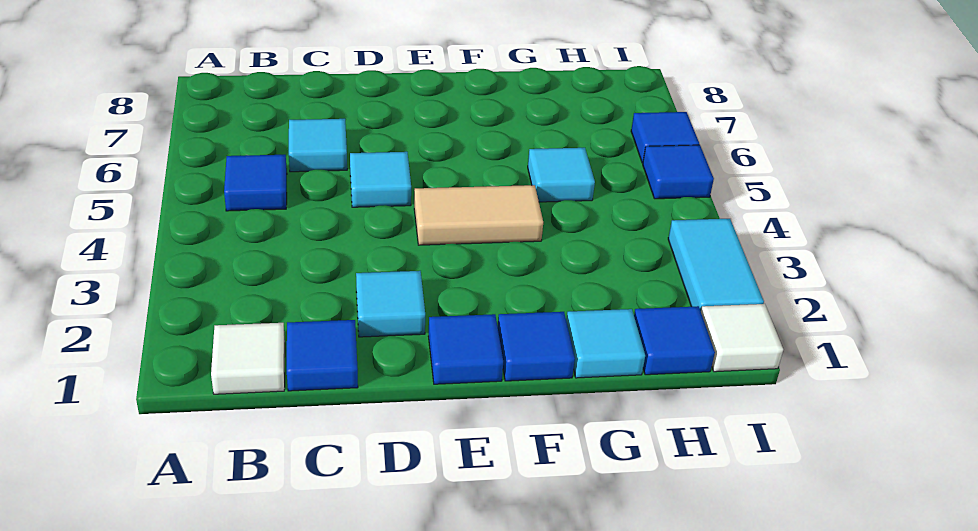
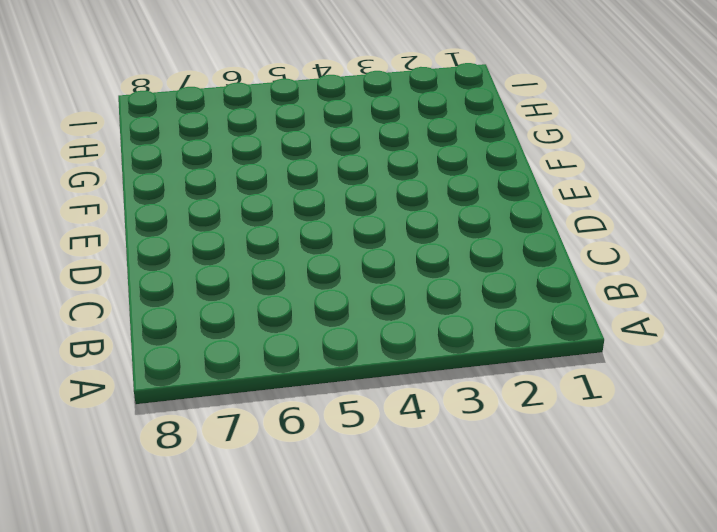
none -> white tile B1 level 1
none -> blue tile B5 level 1
none -> blue tile C1 level 1

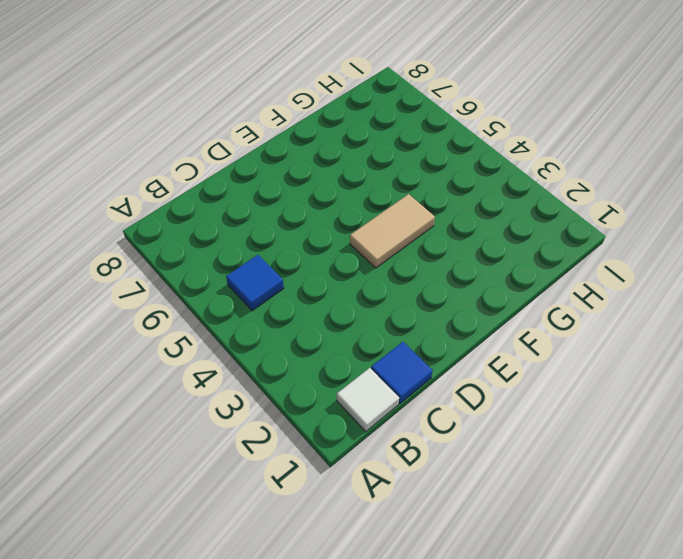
none -> cyan tile C6 level 1
none -> cyan tile D2 level 1
none -> cyan tile D5 level 1

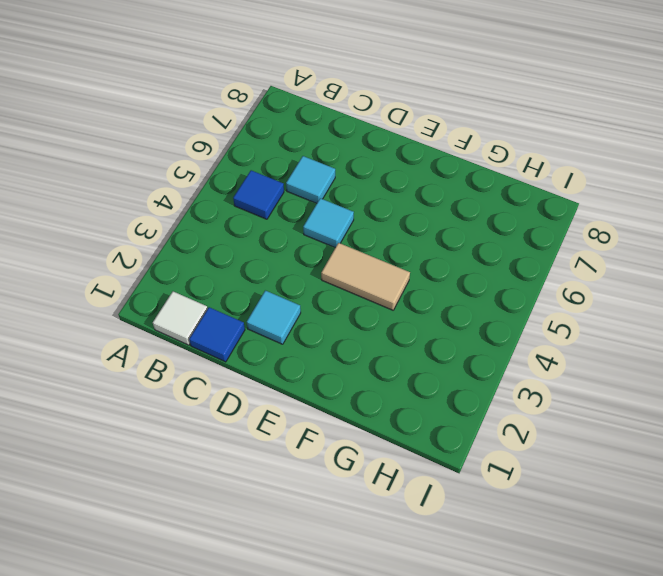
none -> blue tile E1 level 1
none -> blue tile F1 level 1
none -> cyan tile G1 level 1

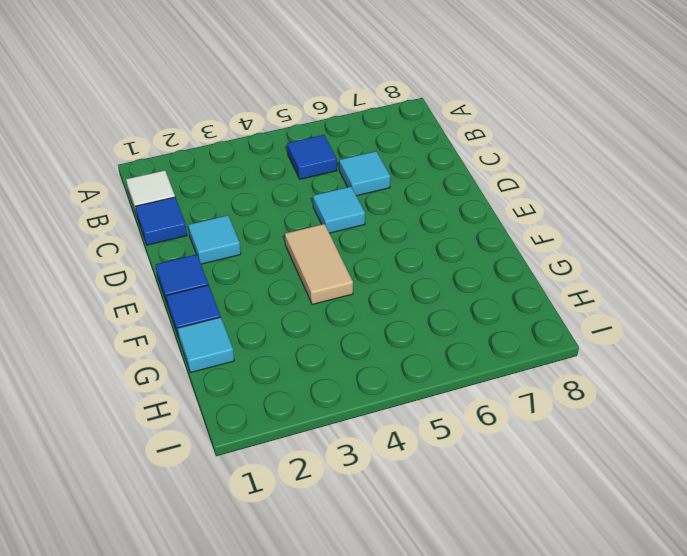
none -> cyan tile G5 level 1
none -> blue tile H1 level 1
none -> white tile I1 level 1

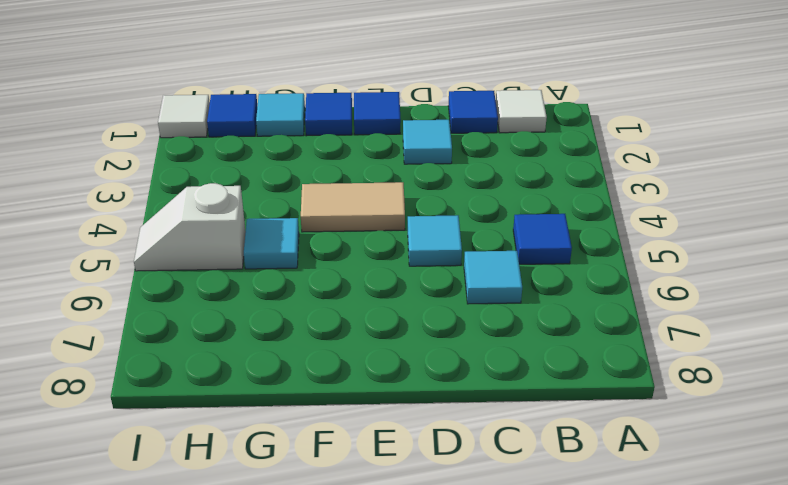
white slope H5:I5 level 1 top H -> blue tile I5 level 1
none -> cyan tile I2:I3 level 1
none -> blue tile I6 level 1

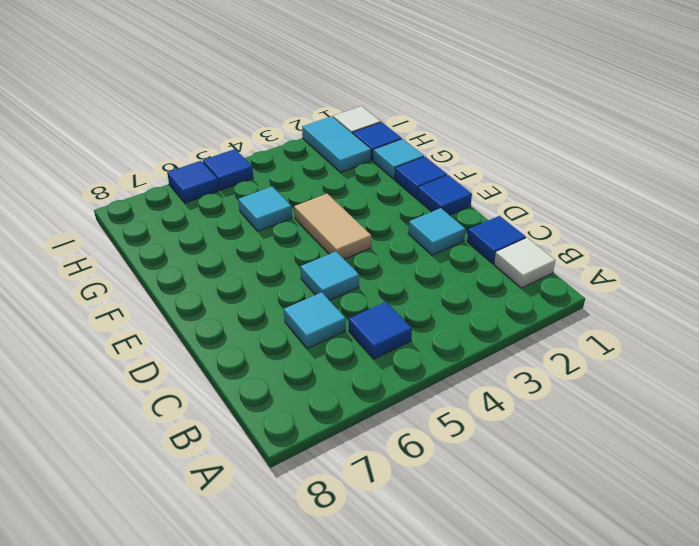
cyan tile H2:I2 level 1 -> cyan tile I2:I3 level 1

